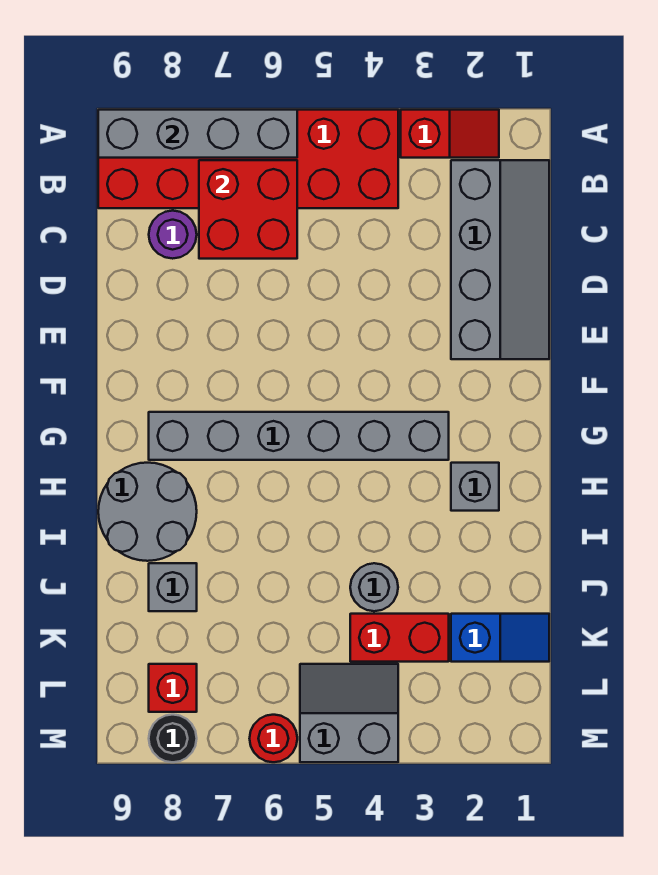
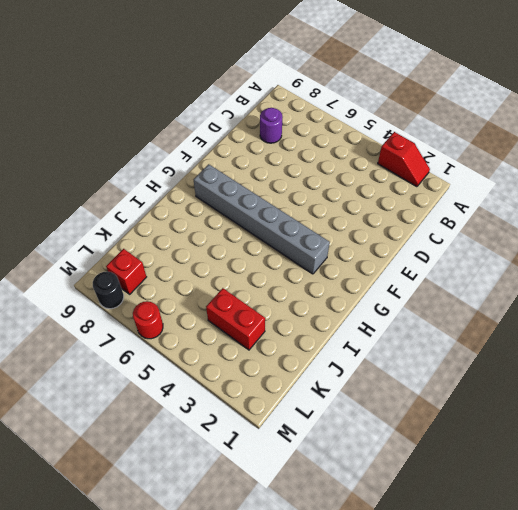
none -> red brick A4:B9 level 1
none -> grey slope B1:E2 level 1 top 2
none -> grey brick H2 level 1

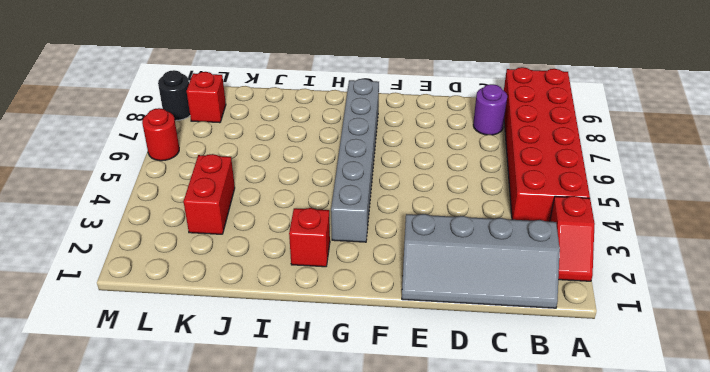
red brick H2 level 1 -> grey brick H2 level 1
none -> grey round brick H8:I9 level 1
none -> grey round brick J4 level 1
none -> grey brick J8 level 1

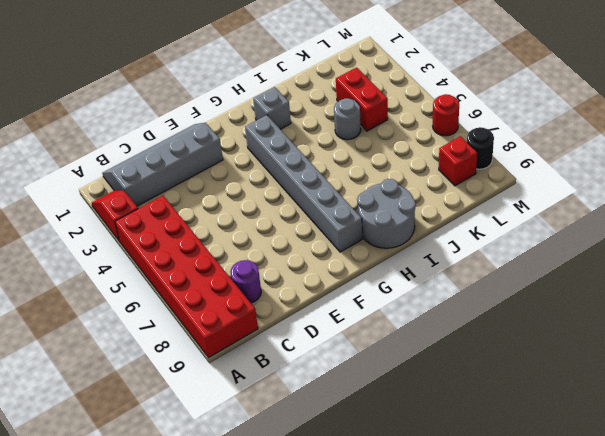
none -> grey brick J8 level 1
none -> blue slope K1:K2 level 1 top 2
none -> grey slope L4:M5 level 1 top M

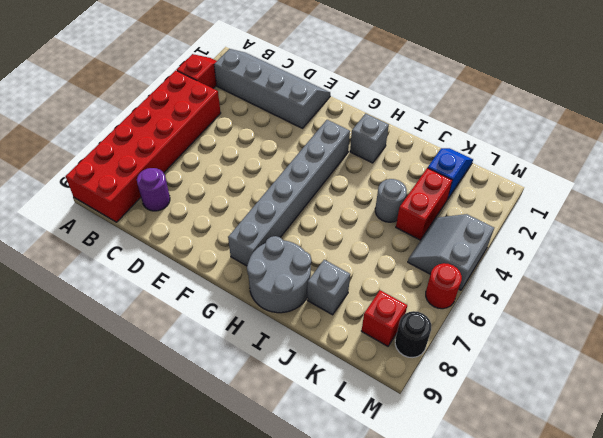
none -> grey brick A6:A9 level 2
none -> red brick B6:C7 level 2

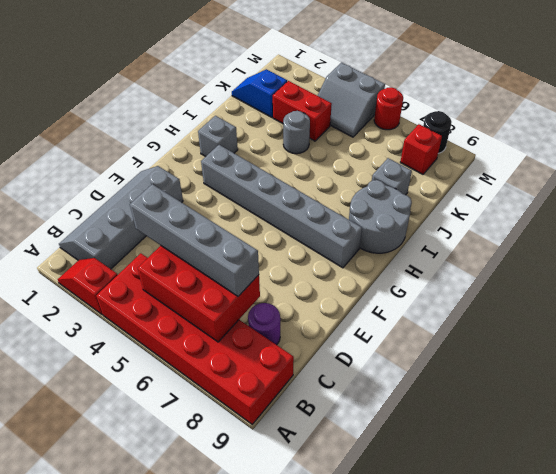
red brick B5:C7 level 2 -> red brick B6:C7 level 2
grey brick C4:C7 level 3 -> grey brick A6:A9 level 2

